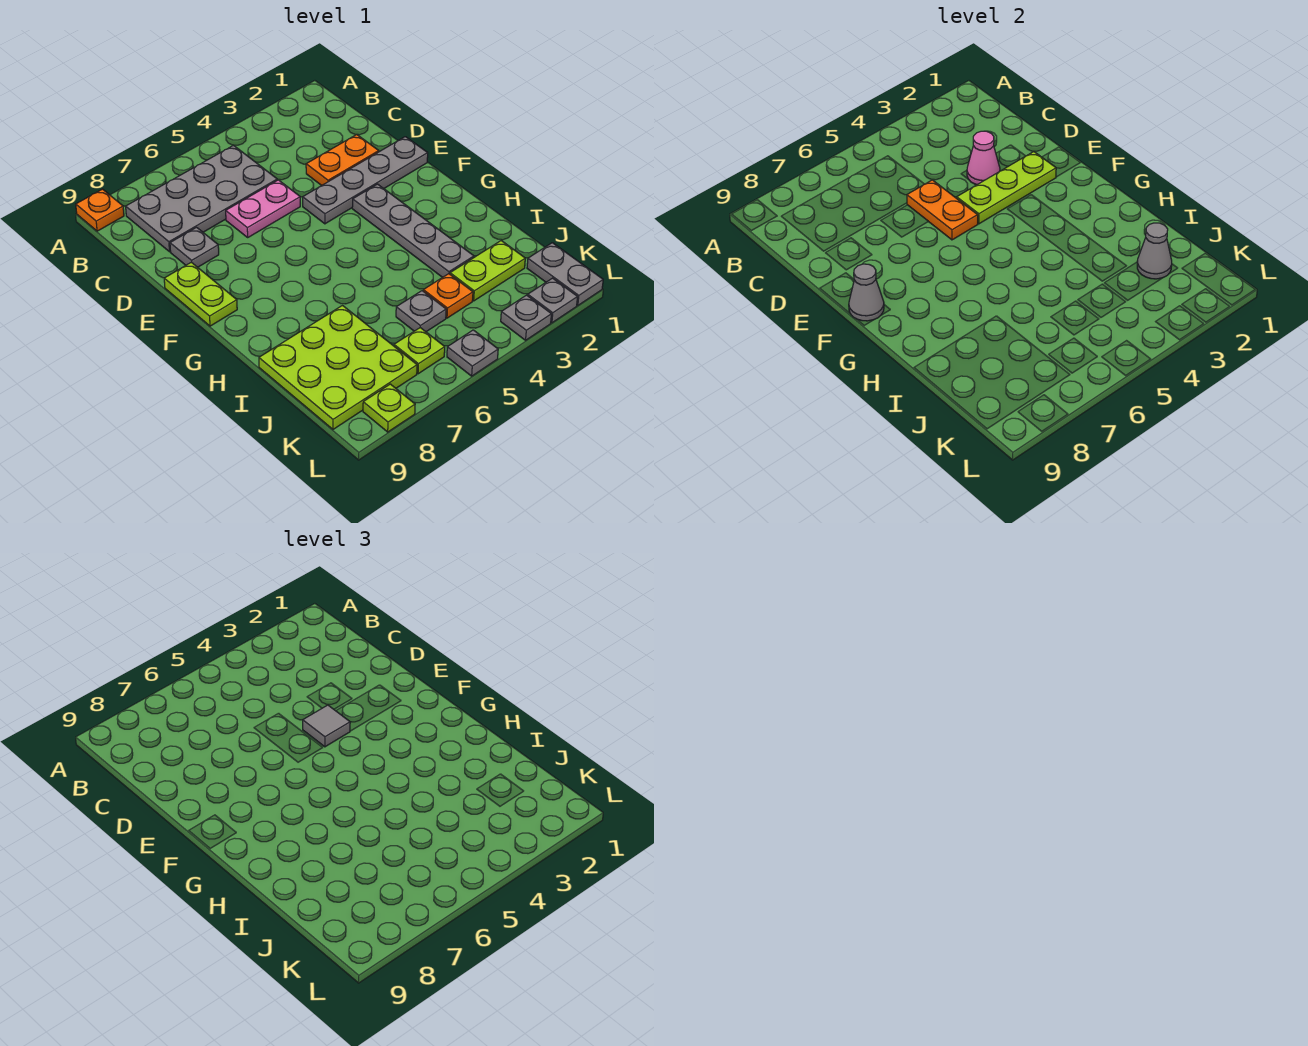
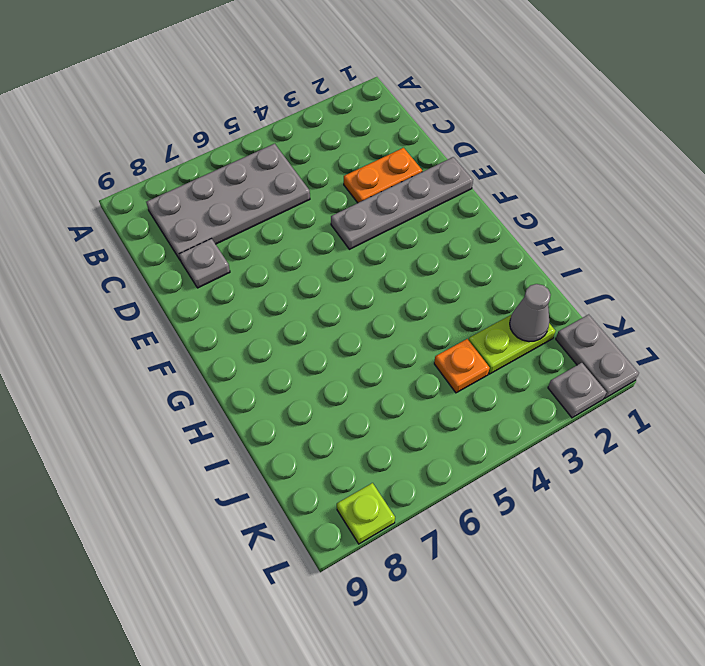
none -> orange plate A9 level 1
none -> pink plate D5:D6 level 1
none -> lime plate E9:F9 level 1

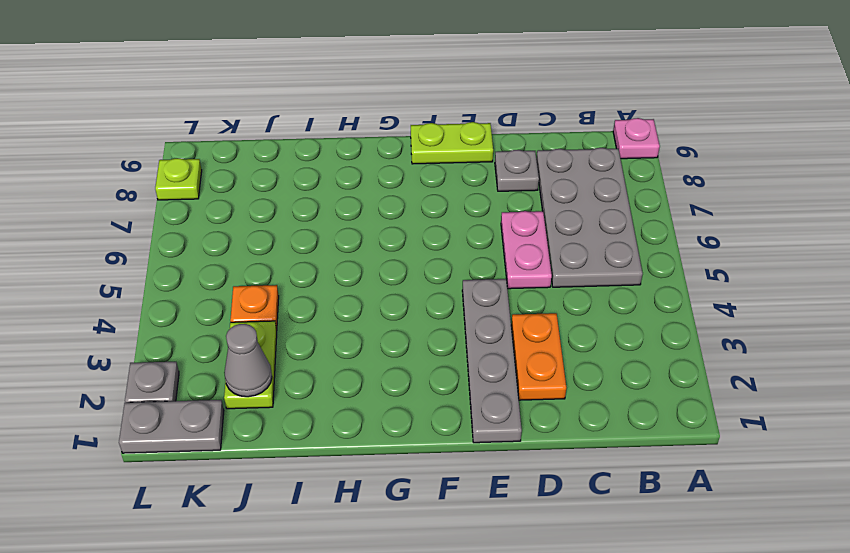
pink plate A9 level 1 -> orange plate A9 level 1
none -> grey plate F3:I3 level 1
none -> lime plate I7:K9 level 1
none -> grey plate J5 level 1

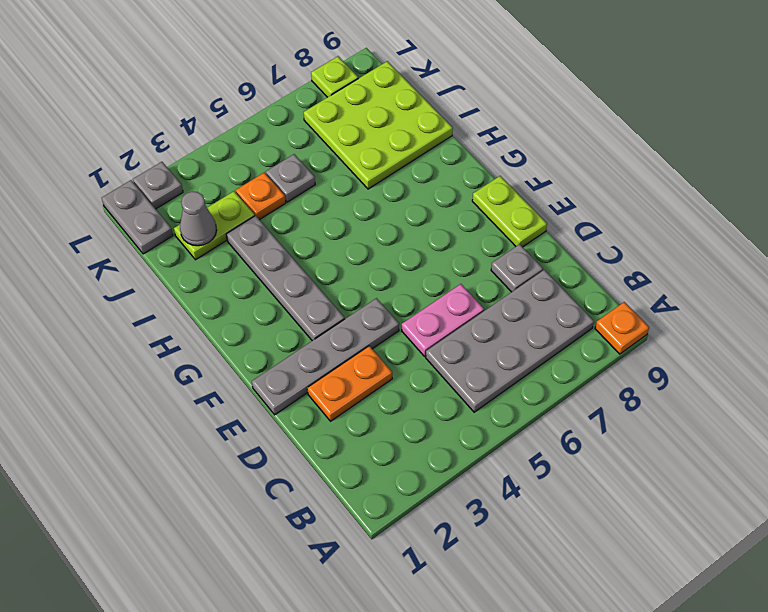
none -> lime plate K6 level 1
none -> grey plate L3 level 1
none -> grey plate L5 level 1

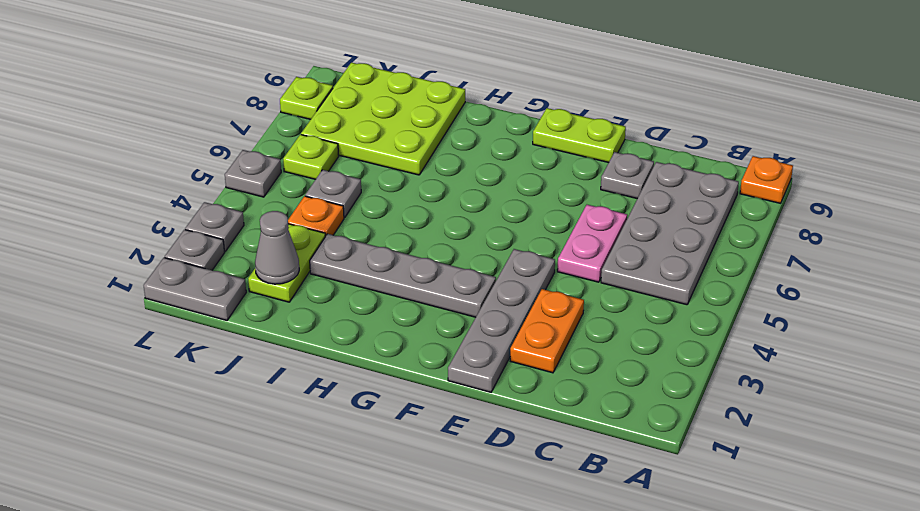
none -> pink cone D3 level 2
none -> orange plate D5:E5 level 2
none -> lime plate E2:E4 level 2

